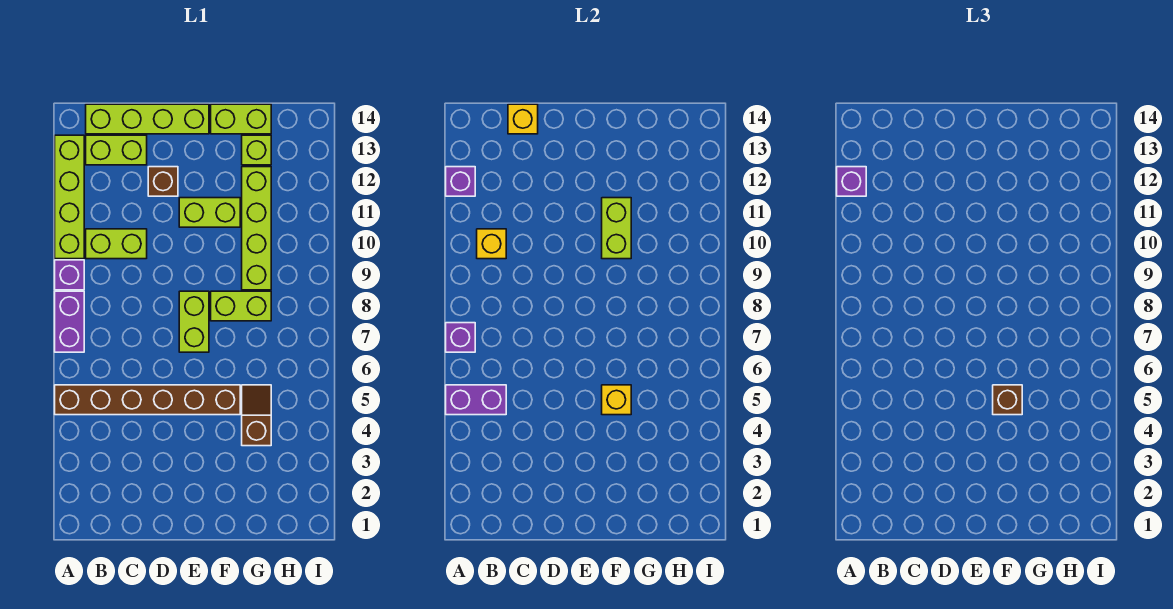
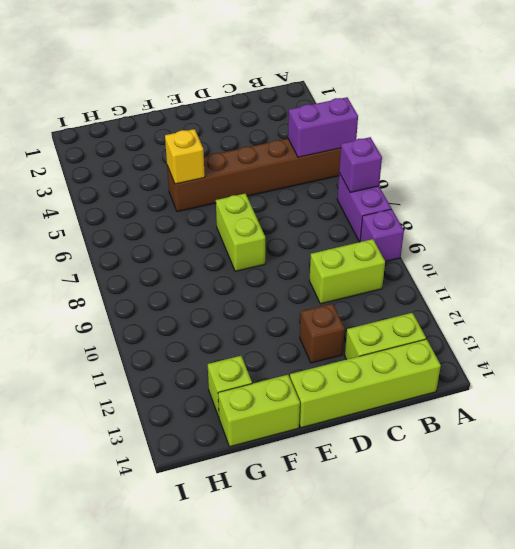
none -> lime brick A10:A13 level 1
none -> lime brick E11:F11 level 1
none -> lime brick F8:G8 level 1

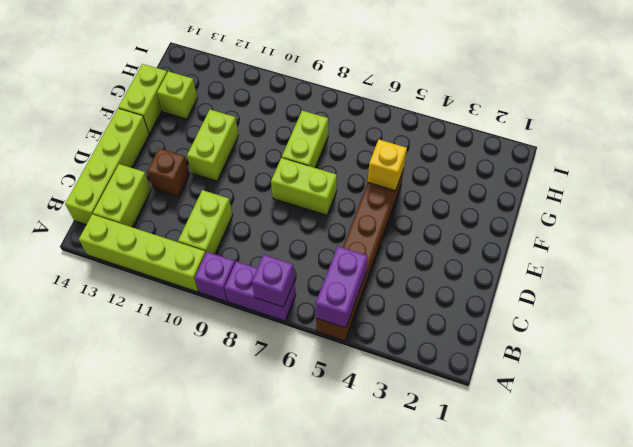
none -> brown slope G4:G5 level 1 top 4
none -> lime brick G9:G12 level 1
none -> purple brick A12 level 2

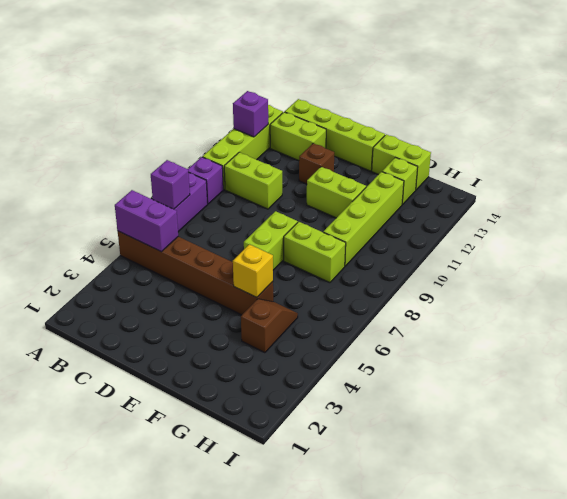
none -> yellow brick B10 level 2
none -> yellow brick C14 level 2
none -> lime brick F10:F11 level 2

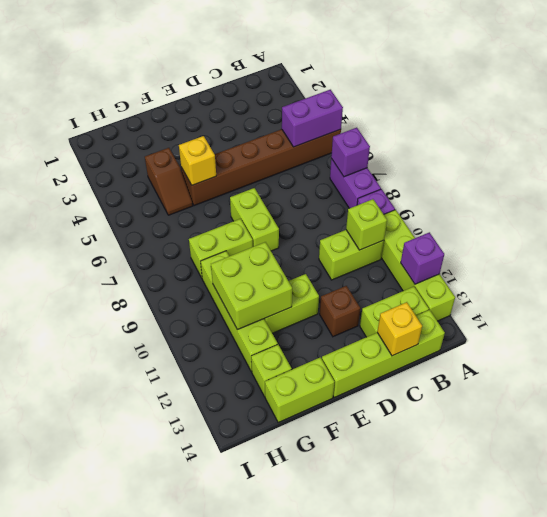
lime brick B10 level 2 -> yellow brick B10 level 2
lime brick F10:G11 level 2 -> lime brick F10:F11 level 2
none -> purple brick A12 level 3
none -> brown brick F5 level 3

